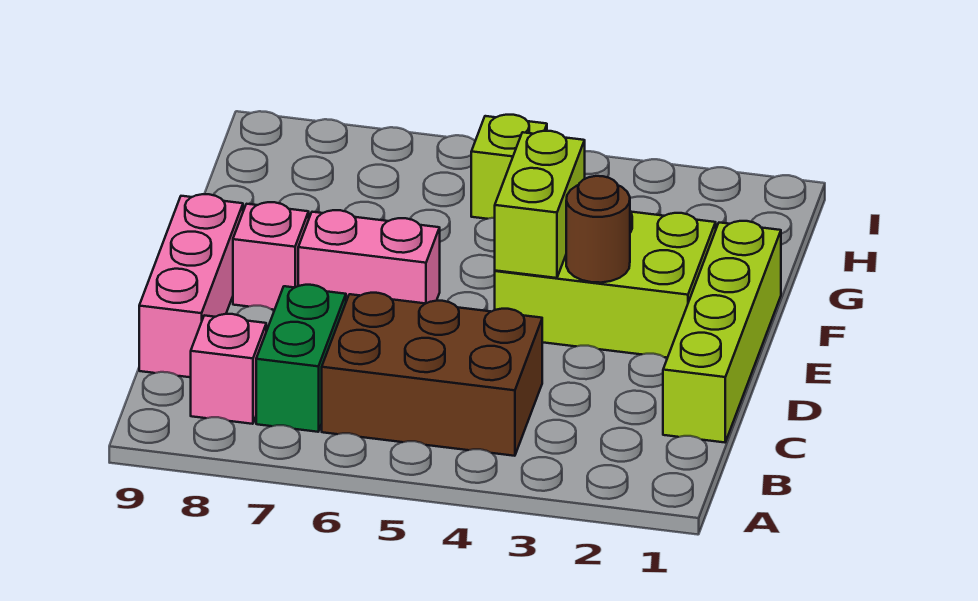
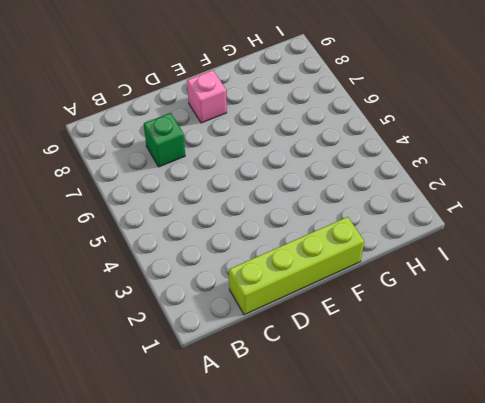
green brick C7 level 1 -> green brick B7:C7 level 1
none -> brown brick B4:C6 level 1
none -> pink brick B8 level 1

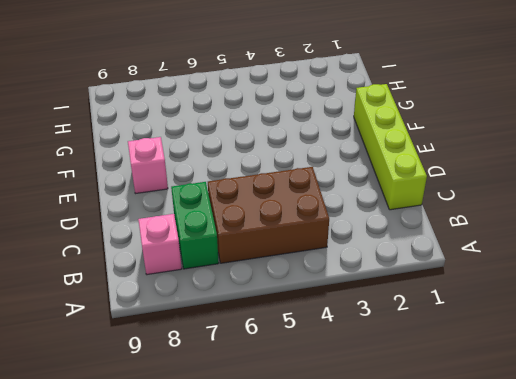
none -> pink brick C9:E9 level 1
none -> lime brick E2:F4 level 1

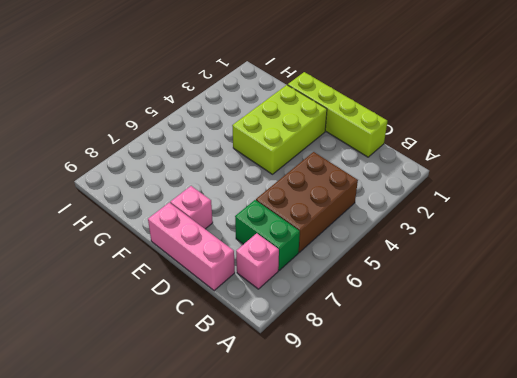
none -> pink brick E6:E7 level 1
none -> lime brick H5 level 1

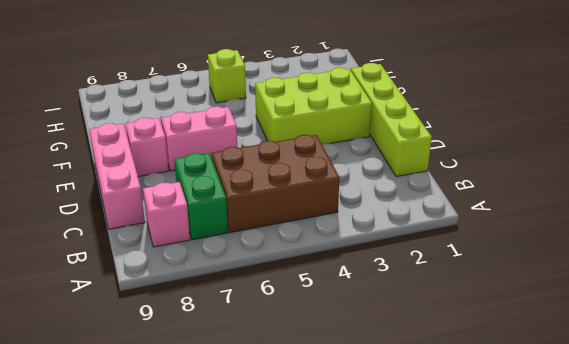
none -> brown round brick E3 level 2
none -> lime brick E4:F4 level 2

